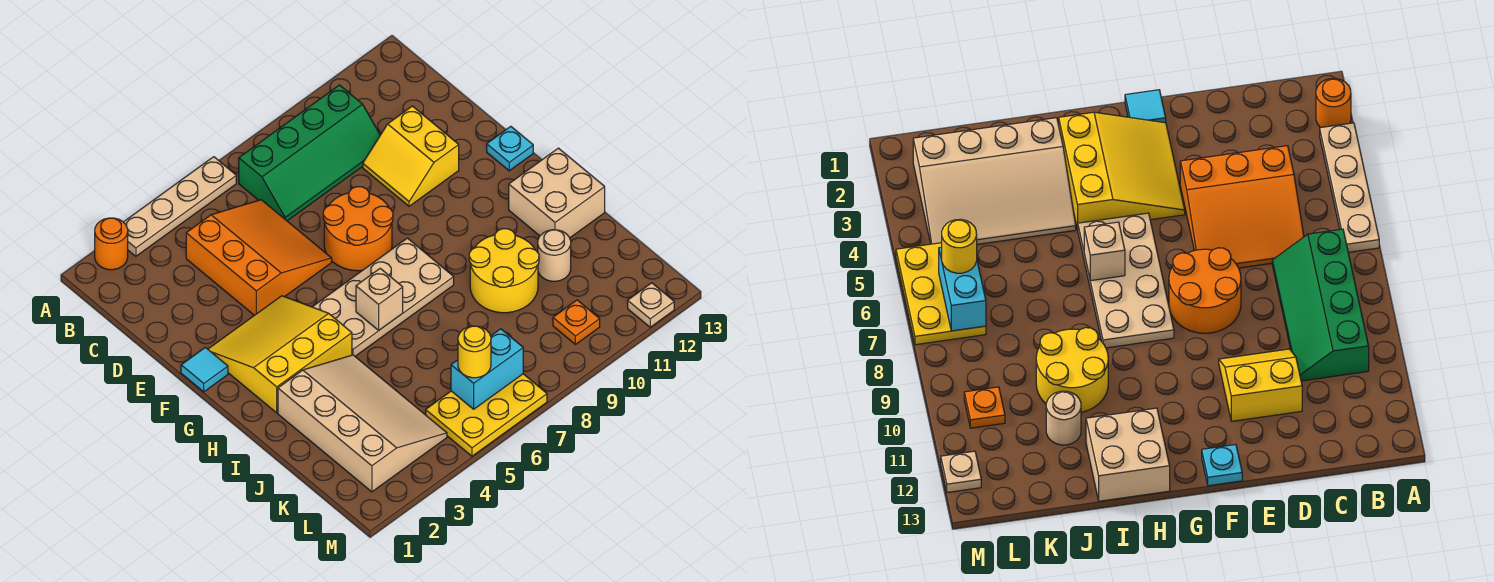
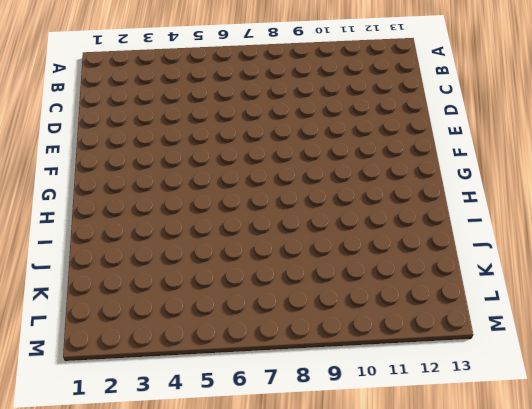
none -> orange round brick A2 level 1
none -> tan plate A3:A6 level 1
none -> green slope B7:C10 level 1 top B

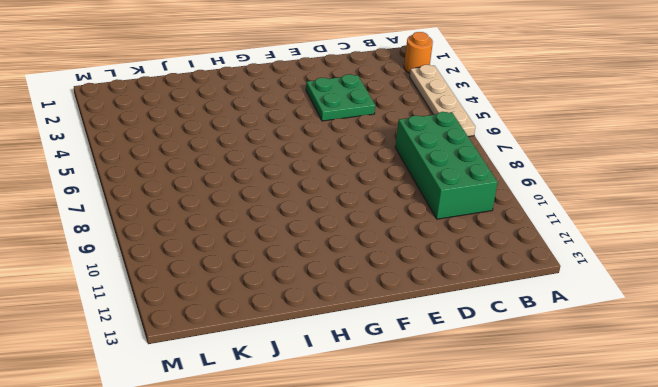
green brick B7:C10 level 1 -> green slope B7:C10 level 1 top B
green plate D3:E4 level 1 -> orange slope C4:E6 level 1 top 4
none -> yellow slope D10:E11 level 1 top 11
none -> orange round brick E7:F8 level 1
none -> cyan tile F1 level 1

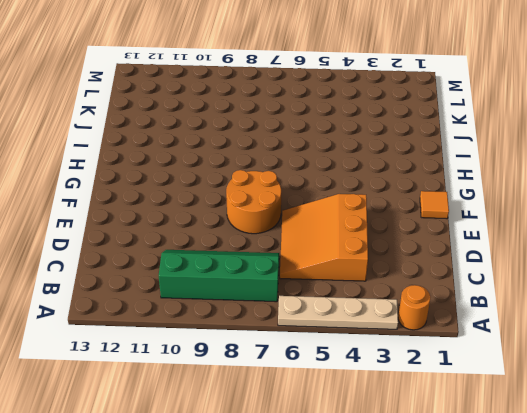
orange tile F1 level 1 -> cyan tile F1 level 1
none -> yellow slope D10:E11 level 1 top 11
none -> yellow slope F2:H4 level 1 top H
none -> cyan plate F13 level 1

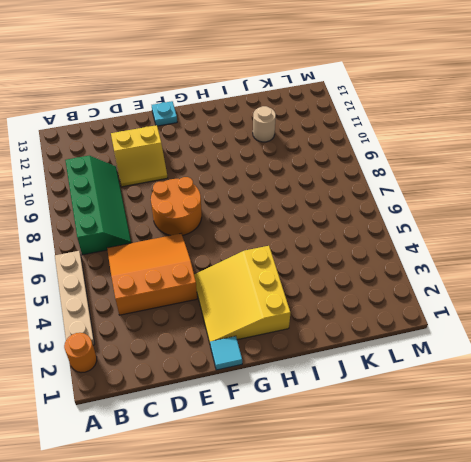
none -> tan plate G5:H8 level 1
none -> tan brick H12:I13 level 1
none -> tan slope I2:L4 level 1 top 2

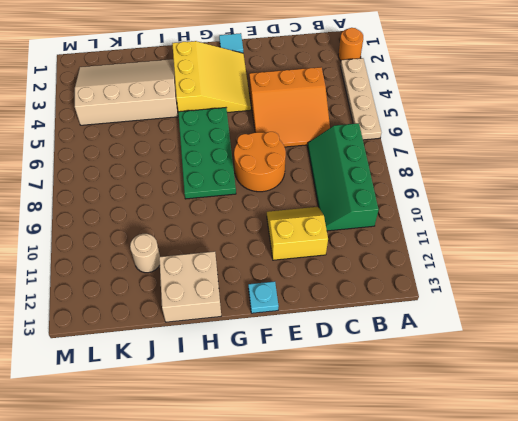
green plate G5:H8 level 1 -> tan plate G5:H8 level 1
tan slope I2:L4 level 1 top 4 -> tan slope I2:L4 level 1 top 2
none -> yellow round brick I9:J10 level 1
none -> yellow plate L5:M7 level 1
none -> orange plate L10 level 1

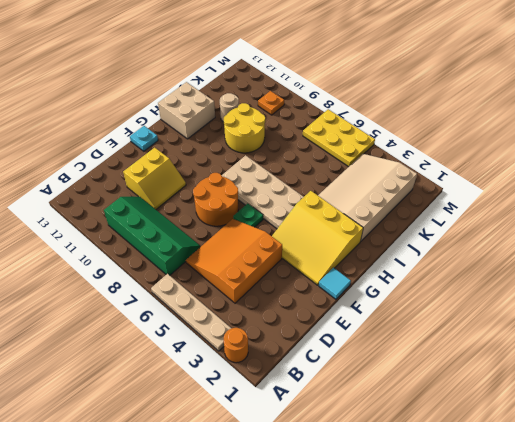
green plate F6 level 1 -> none
none -> tan plate M12 level 1
none -> tan brick H6 level 2
none -> cyan brick L6:L7 level 2

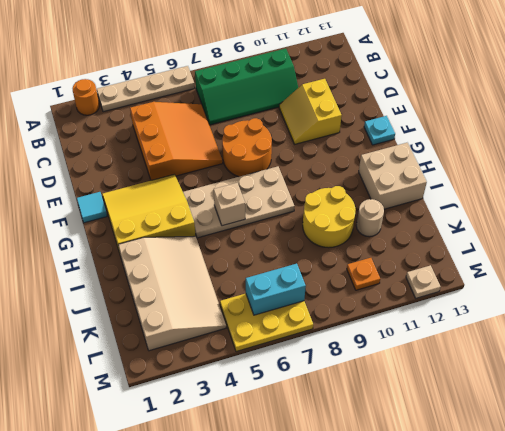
none -> yellow round brick L6 level 3

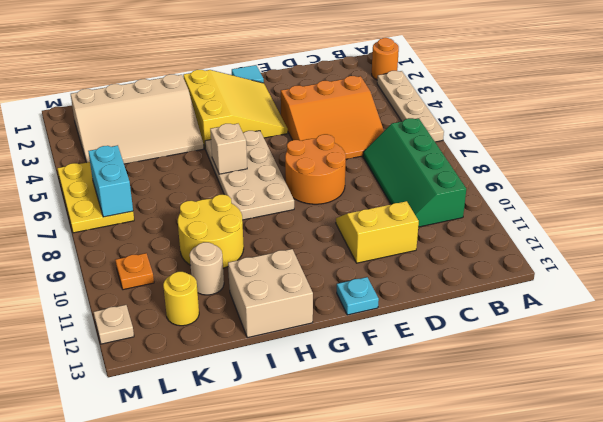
yellow round brick K12 level 1 -> yellow round brick L6 level 3

